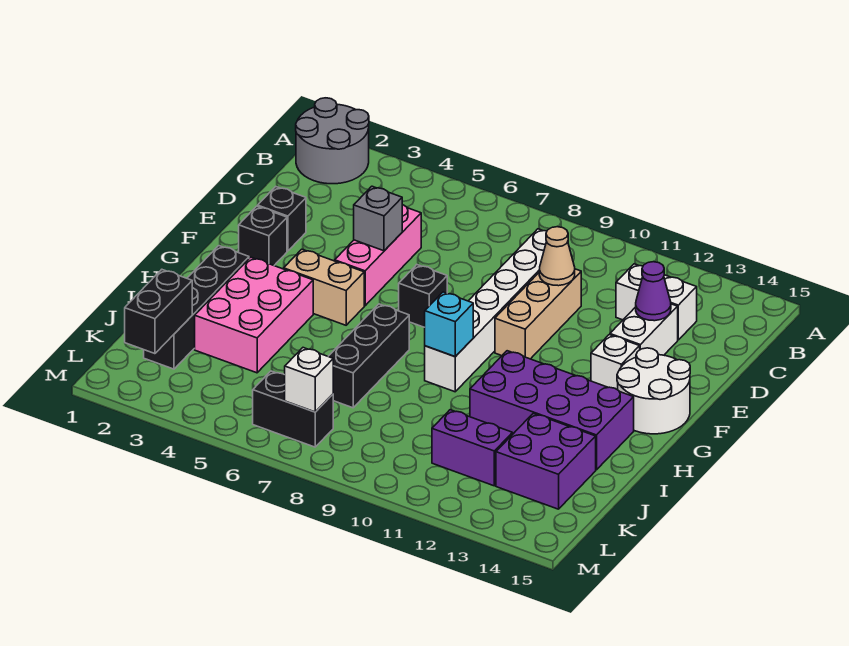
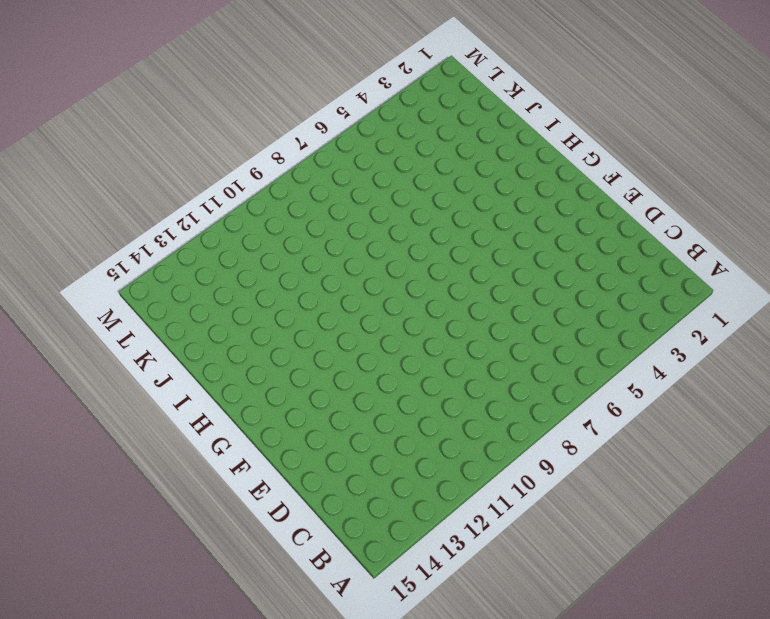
none -> grey round brick A1:B2 level 1
none -> white brick C9:H9 level 1
none -> white brick C12:C13 level 1

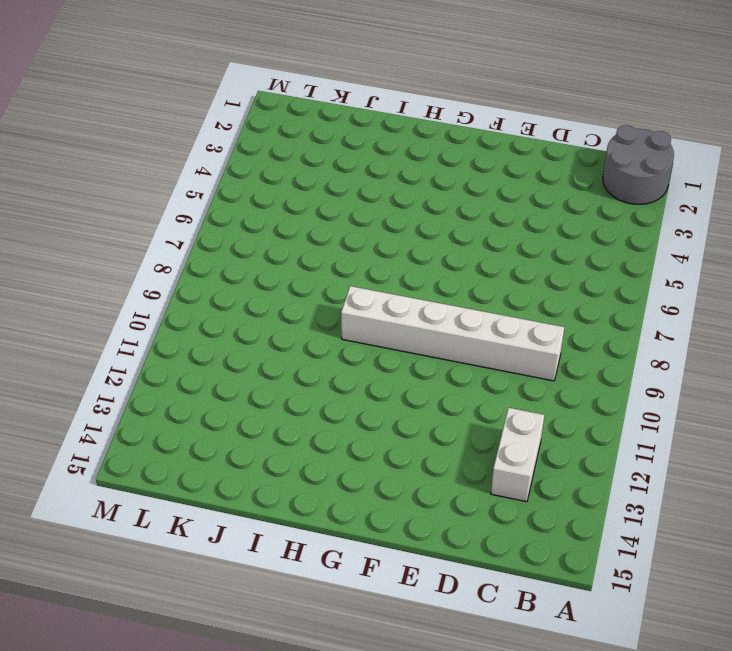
none -> pink brick D5:F5 level 1
none -> tan brick D10:F10 level 1
none -> white brick D13:E13 level 1

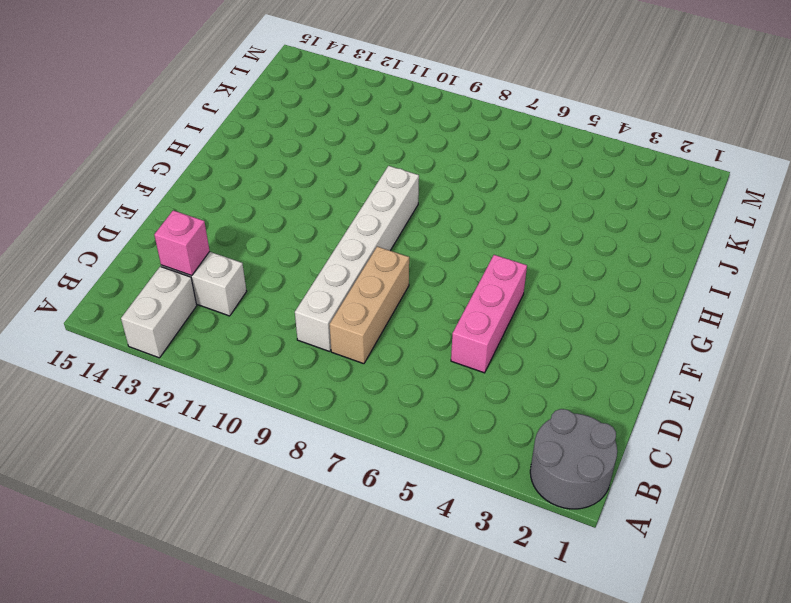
white brick A13:B13 level 1 -> white brick D13:E13 level 1
tan brick C8:E8 level 1 -> tan brick D10:F10 level 1
pink brick C13 level 2 -> none
none -> black brick E2 level 1
none -> black brick F2 level 1
none -> black brick F7 level 1

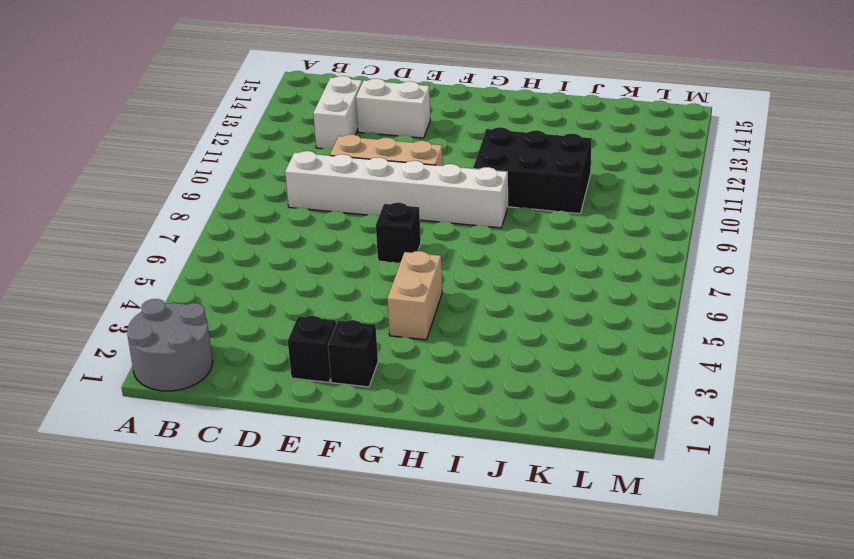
black brick H10:J11 level 1 -> purple brick H11:I14 level 1
none -> pink brick D5:F5 level 1
none -> white brick F13 level 1
none -> white round brick F14:G15 level 1

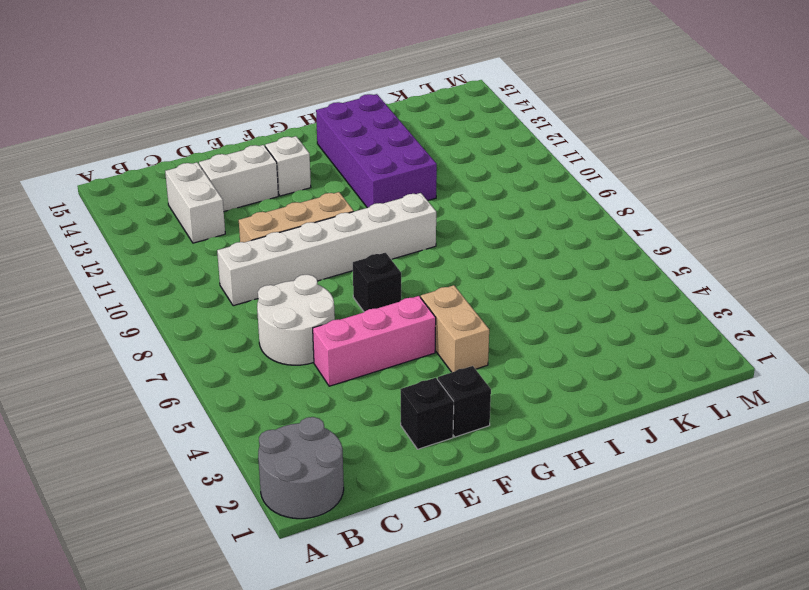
white round brick C6:D7 level 1 -> white round brick F14:G15 level 1
none -> black brick H2:K2 level 1
none -> pink brick H3:J4 level 1
none -> black brick H7:J7 level 1

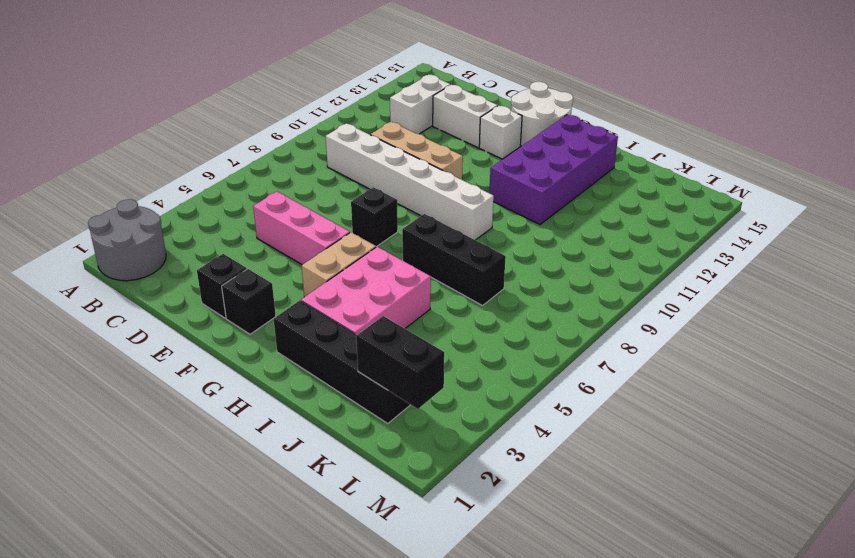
pink brick H3:I5 level 1 -> pink brick H3:J4 level 1
none -> purple brick J13:K14 level 1
none -> purple brick K11:K12 level 1
none -> black brick L6:L7 level 1

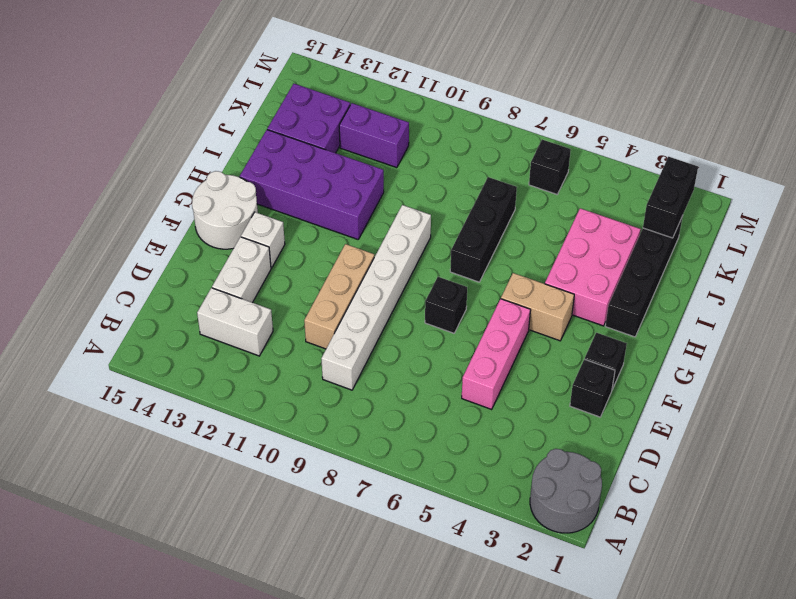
black brick L6 level 1 -> black brick L6:L7 level 1
none -> tan cone D10 level 2
none -> purple cone D13 level 2
none -> grey brick E5 level 2

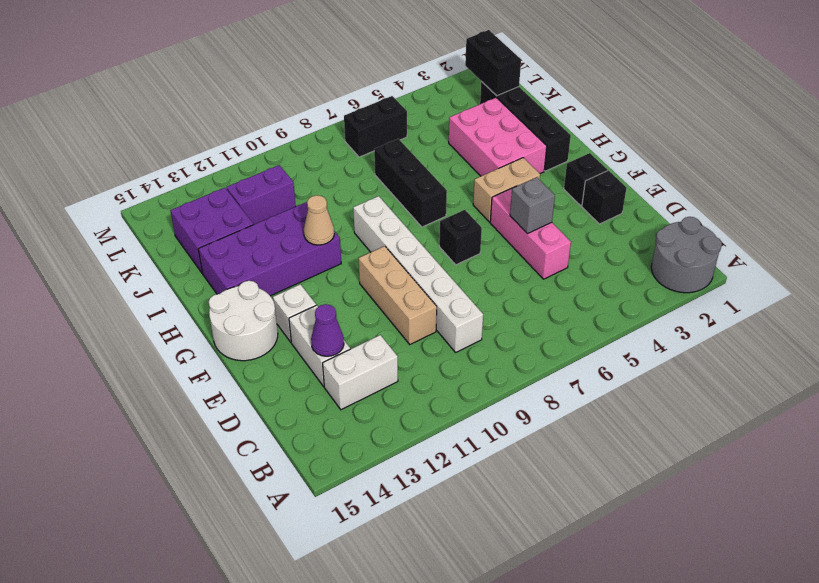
tan cone H11 level 2 -> tan cone D10 level 2
none -> cyan brick H9 level 2
none -> white brick L7 level 2

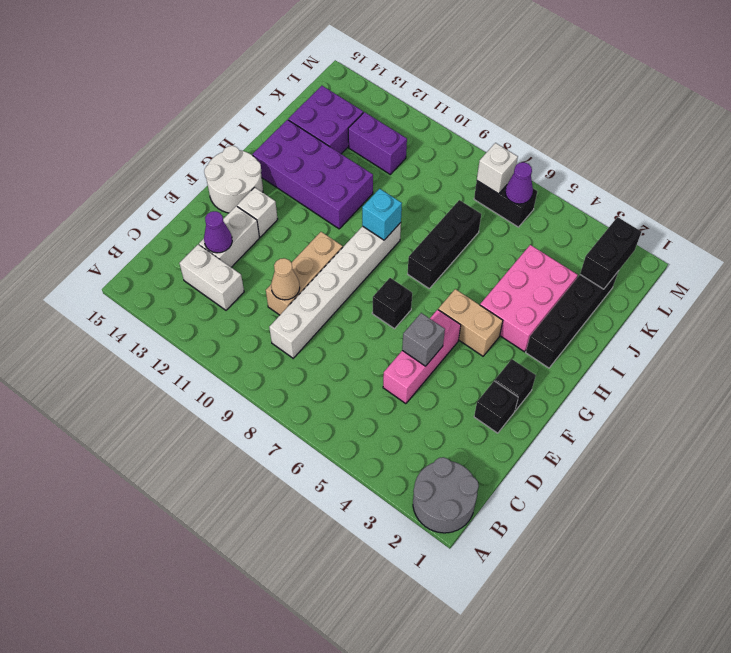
purple cone L6 level 2 -> none

